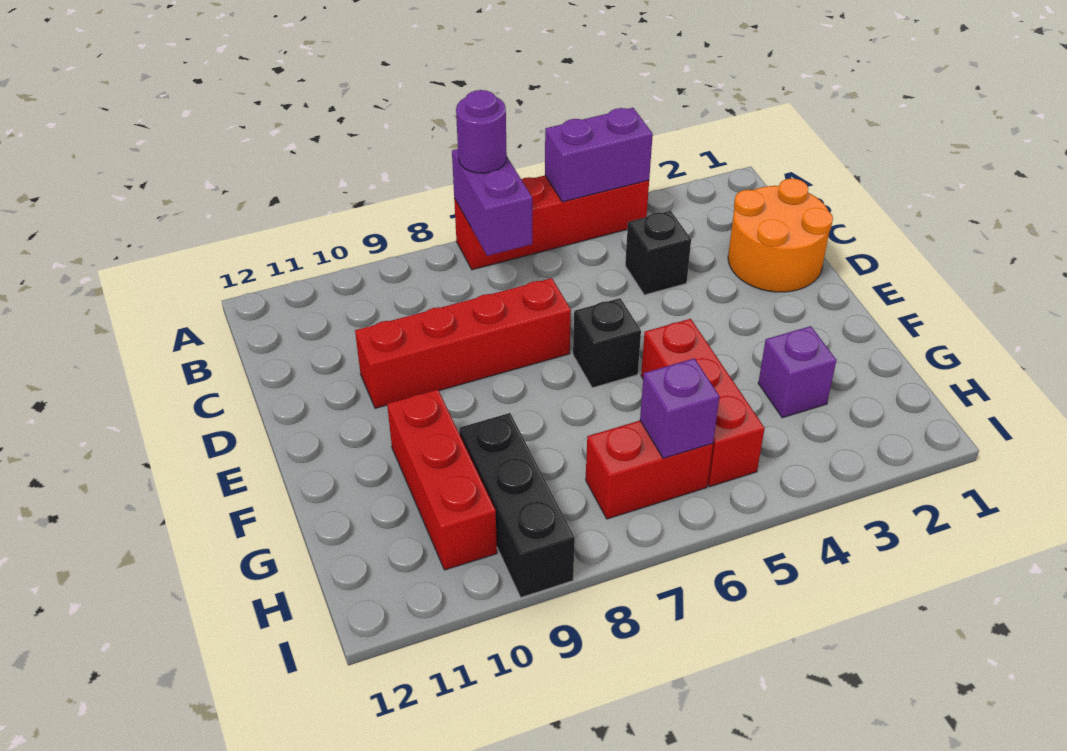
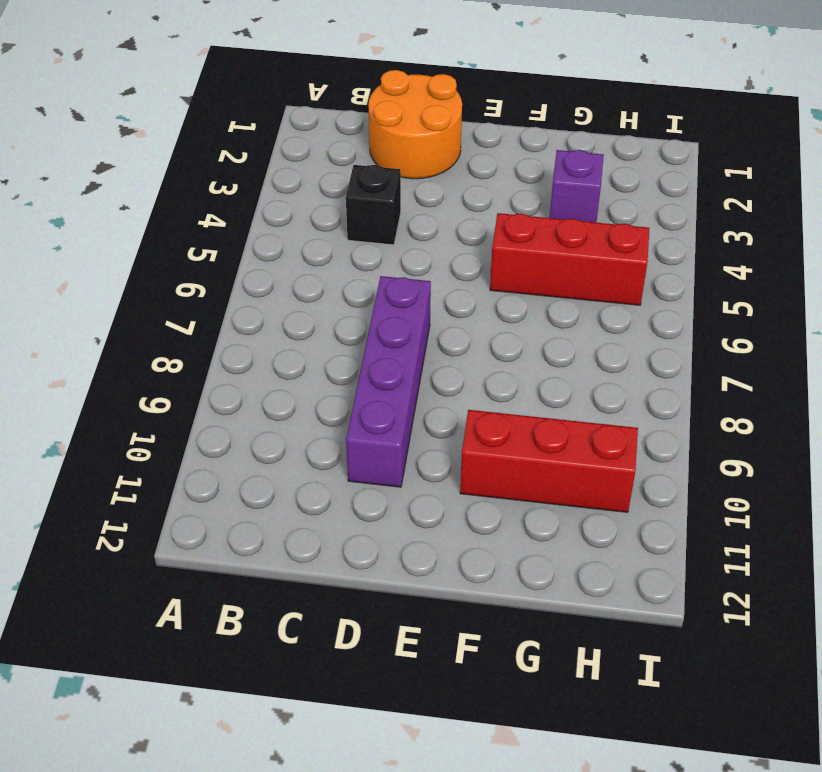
purple brick D7:D10 level 1 -> red brick D7:D10 level 1
none -> red brick A4:A7 level 1
none -> black brick E6 level 1
none -> black brick G9:I9 level 1

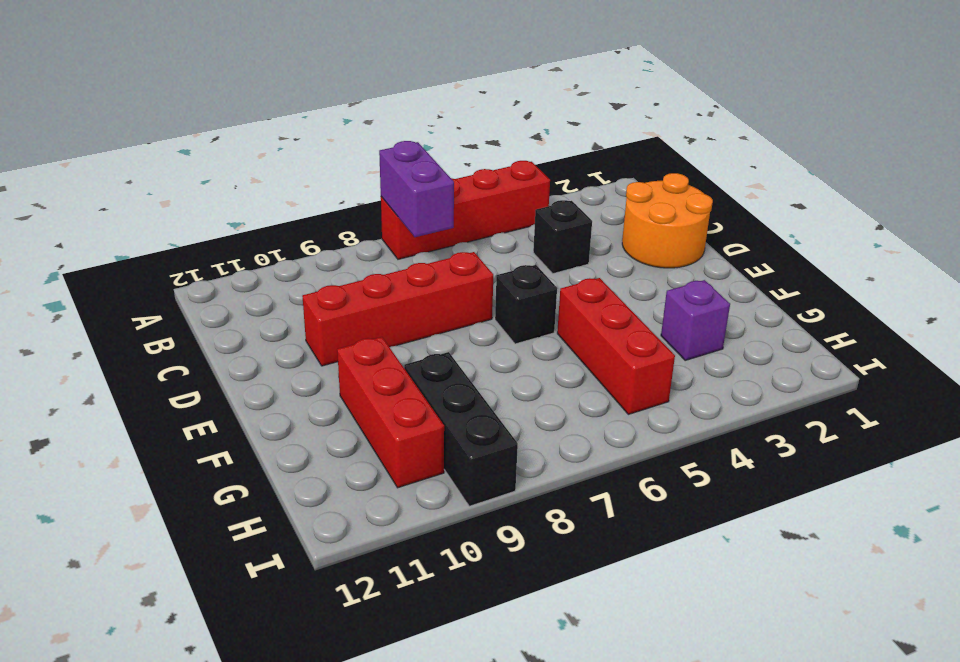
none -> red brick H6:H7 level 1
none -> purple brick A4:A5 level 2
none -> purple brick H6 level 2

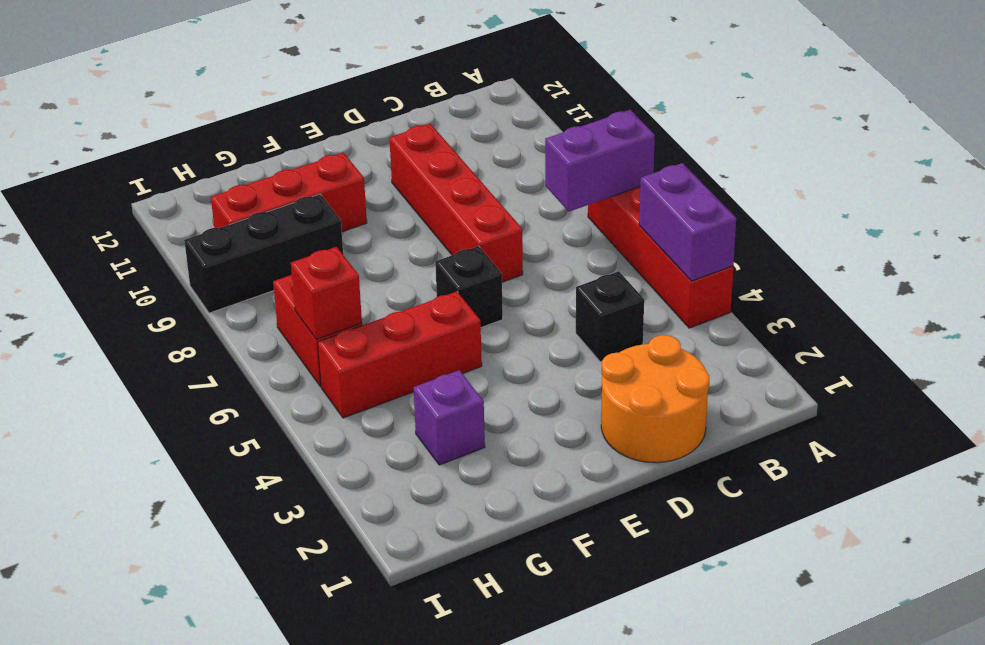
red brick H6 level 2 -> purple brick H6 level 2
none -> purple round brick A7 level 3

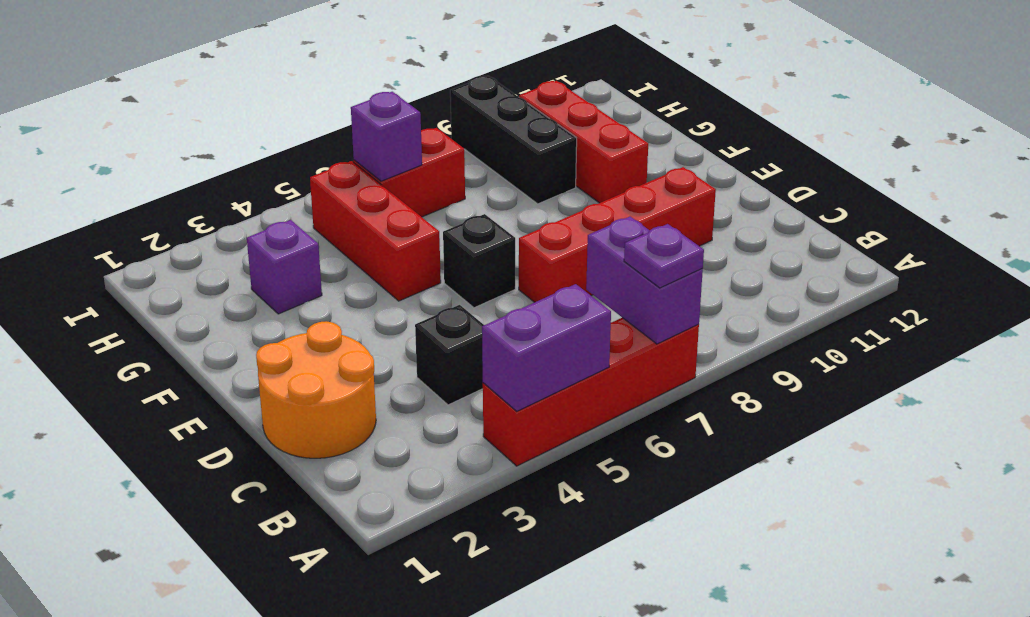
purple plate A7 level 3 -> purple round brick A7 level 3

